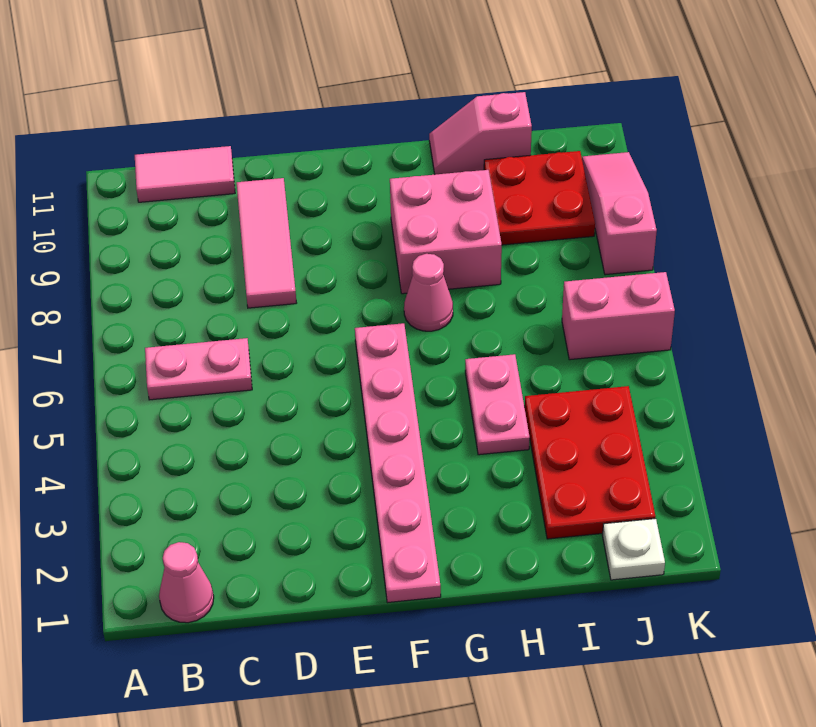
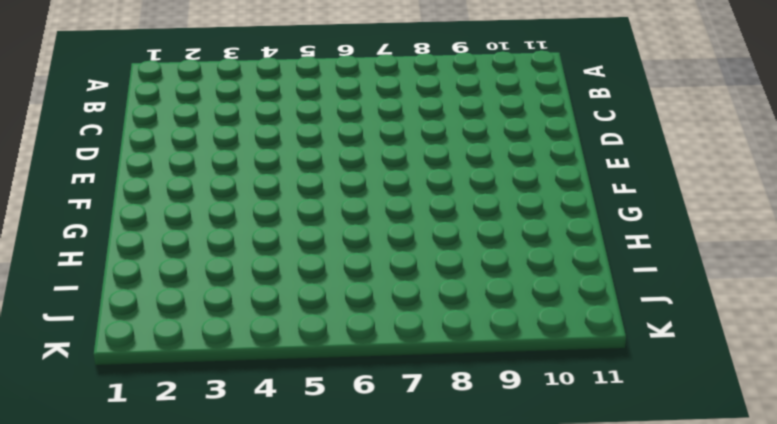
none -> pink cone B1 level 1
none -> pink plate B6:C6 level 1
none -> pink tile B11:C11 level 1

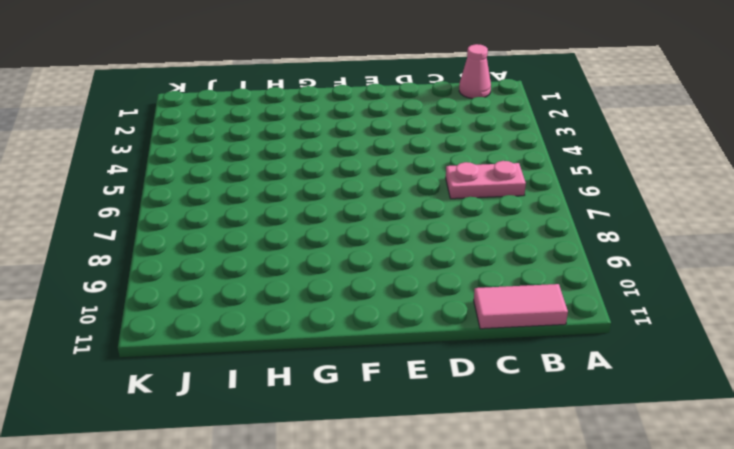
none -> pink tile D8:D10 level 1
none -> pink plate F1:F6 level 1
none -> pink cone G7 level 1

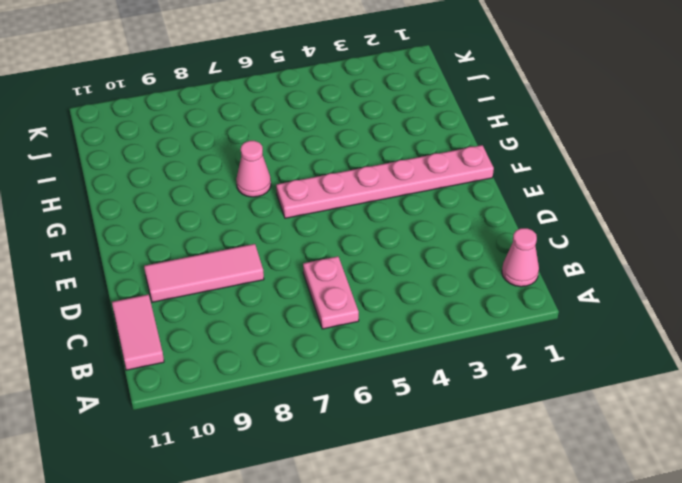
none -> pink brick G8:H9 level 1
none -> pink plate H4:H5 level 1
none -> pink slope H11:I11 level 1 top I

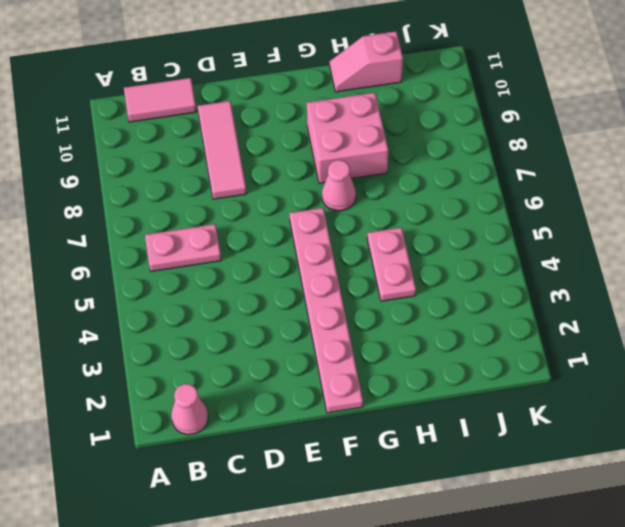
none -> red plate I2:J4 level 1
none -> red plate I9:J10 level 1
none -> white plate J1 level 1

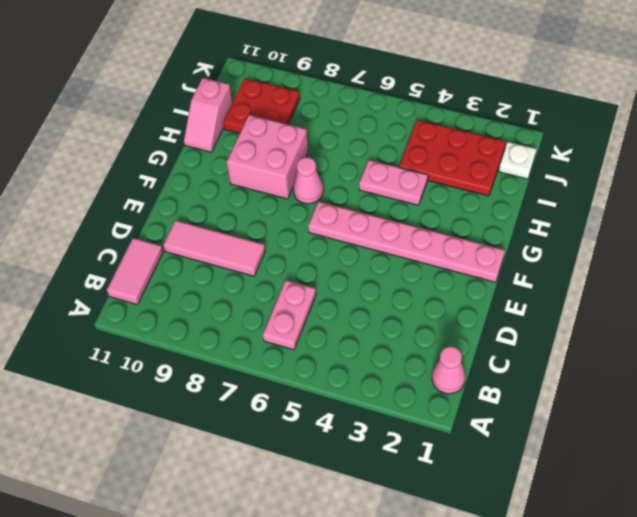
none -> pink brick J6:K6 level 1
none -> pink slope K8:K10 level 1 top 8

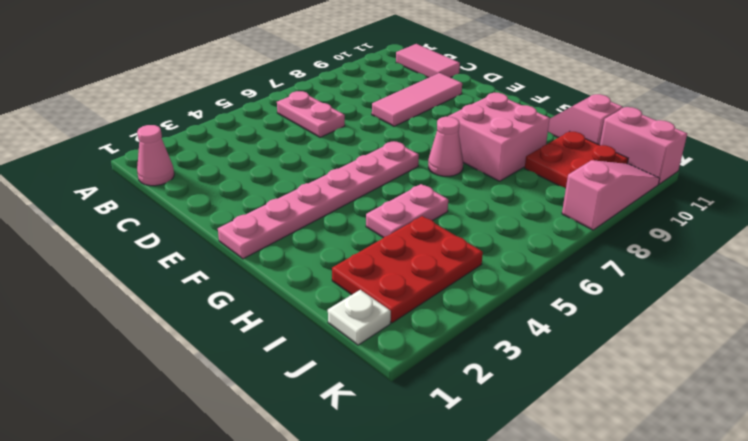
pink brick J11:K11 level 1 -> pink brick J6:K6 level 1

